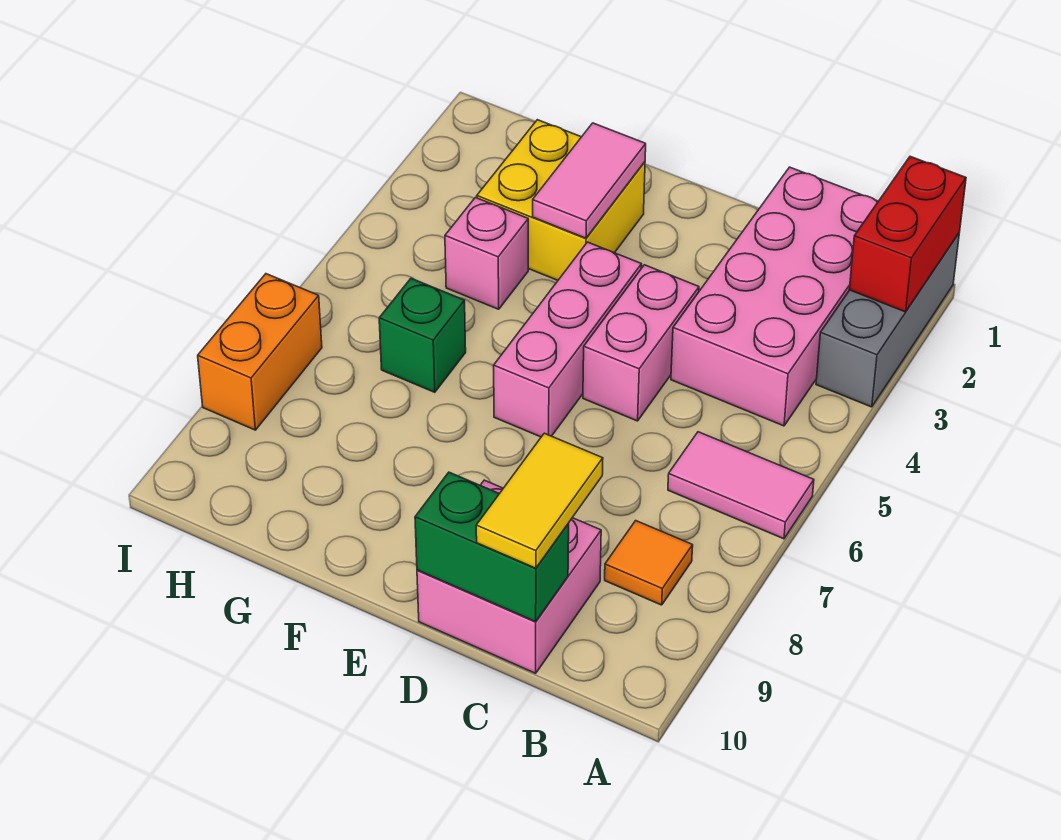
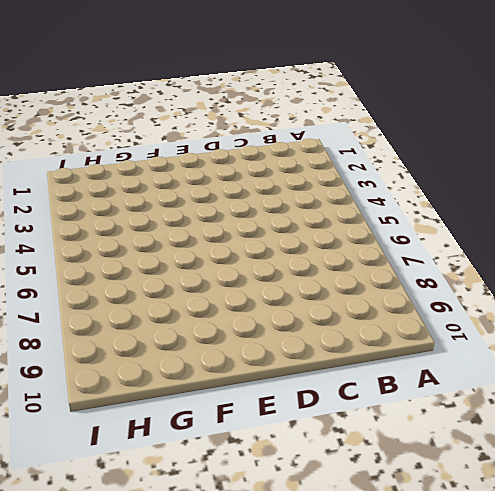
none -> grey brick A1:A3 level 1
none -> pink tile A6:B6 level 1
none -> pink brick B1:C4 level 1

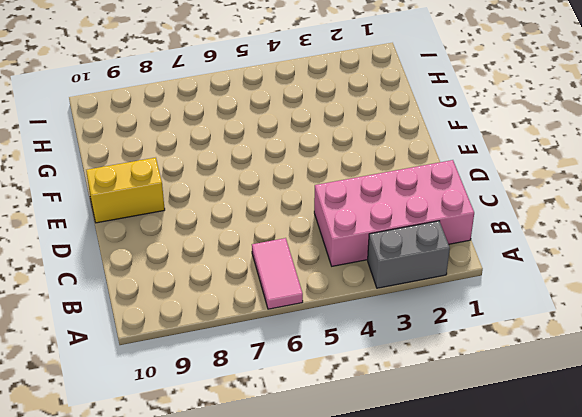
grey brick A2:A3 level 1 -> grey brick A1:A3 level 1
yellow brick E9:E10 level 1 -> none
none -> orange tile B8 level 1
none -> pink brick C9:D10 level 1
none -> pink brick D4:D5 level 1

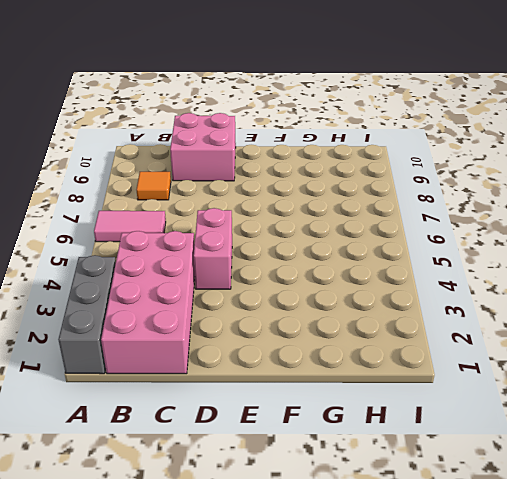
none -> pink brick E4:E6 level 1
none -> yellow brick F2:G3 level 1
none -> pink brick G4 level 1

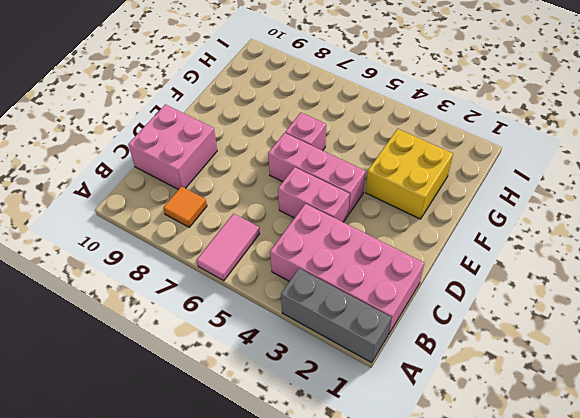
pink brick F6 level 1 -> pink brick G4 level 1
none -> green brick G6 level 1
none -> orange brick I7:I8 level 1
none -> red brick A1:A2 level 2

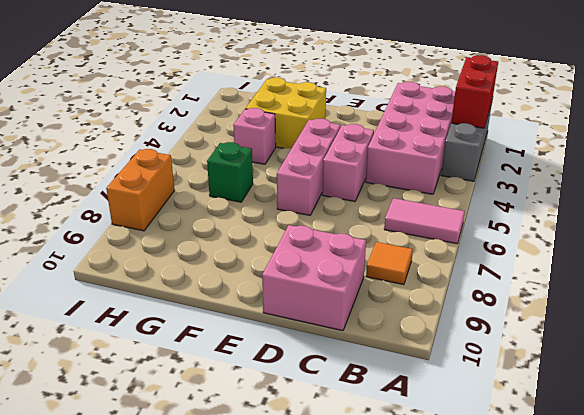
none -> green brick C10:D10 level 2
none -> pink tile F2:F3 level 2
none -> yellow tile C9:C10 level 3

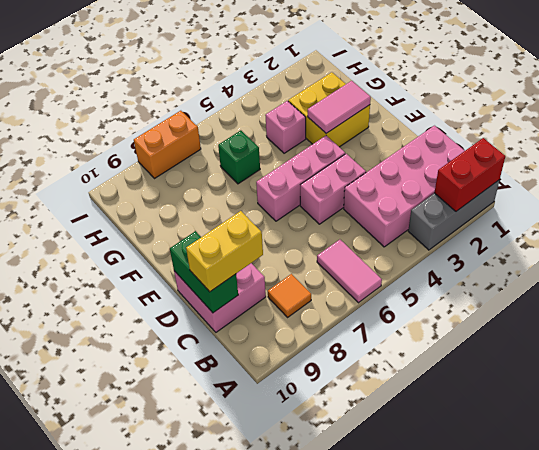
yellow brick C9:C10 level 3 -> yellow tile C9:C10 level 3

